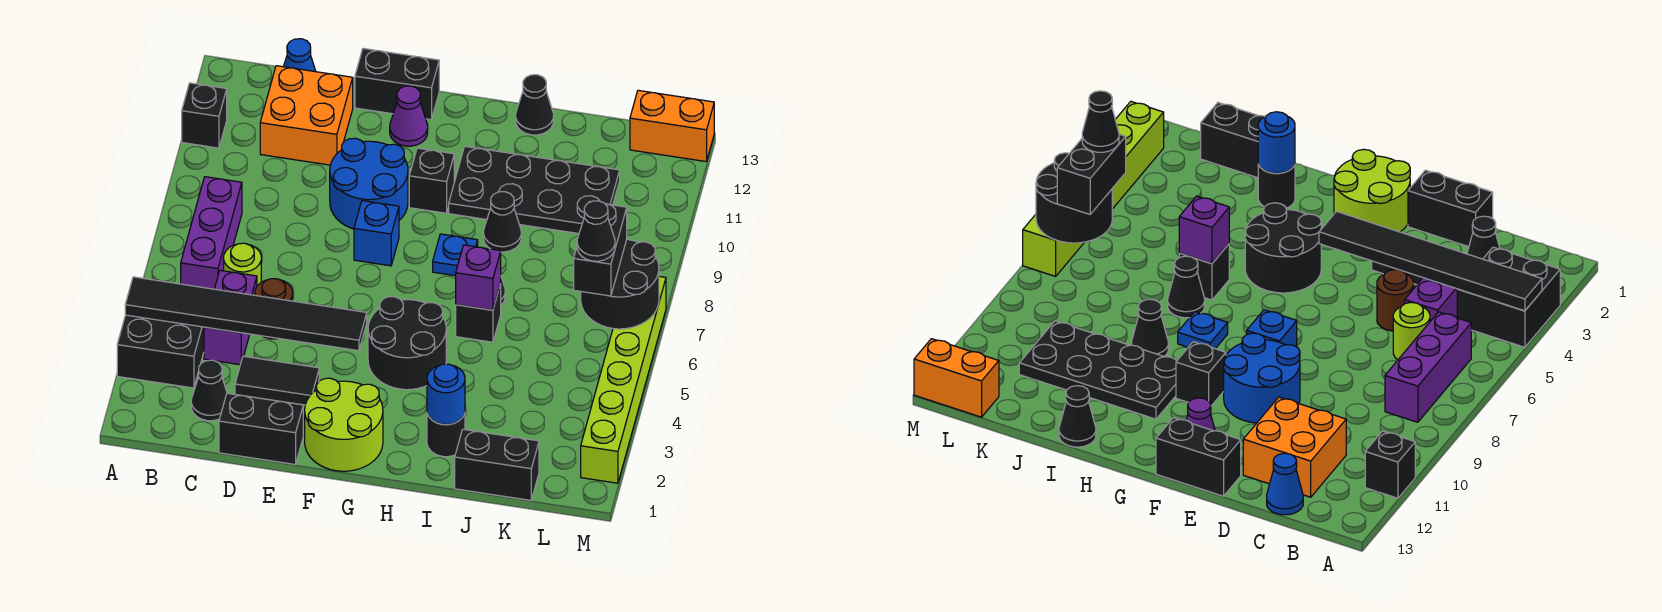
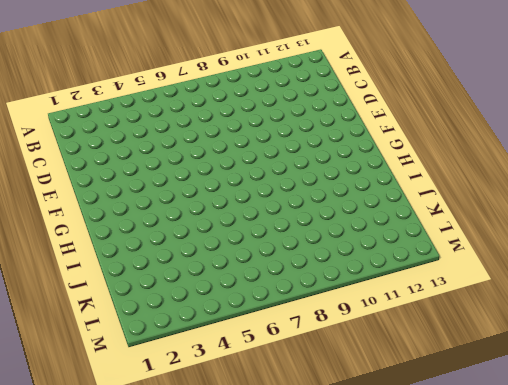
none -> black brick A3:B4 level 1
none -> black brick A11 level 1
none -> purple brick B6:B8 level 1
none -> black cone C2 level 1

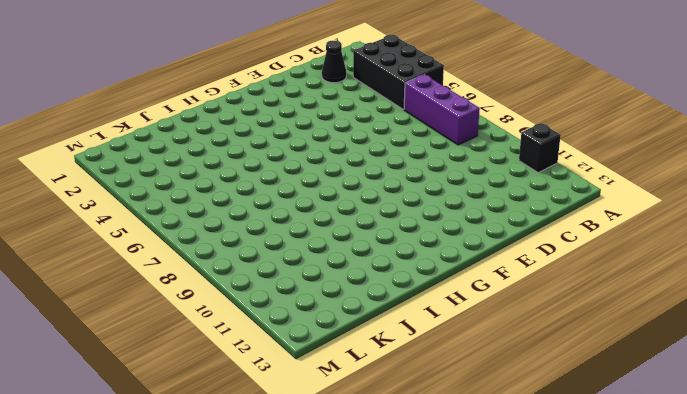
black brick A3:B5 level 1 -> black brick A3:B4 level 1
none -> purple brick C4:C5 level 1
none -> lime round brick C6 level 1
none -> orange brick C11:D12 level 1
none -> blue cone C13 level 1

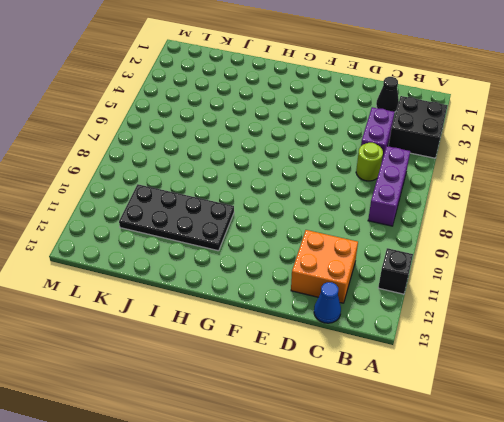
none -> black brick D1:E1 level 1
none -> black tile D3:E3 level 1
none -> brown round brick D5 level 1
none -> blue round brick E9:F10 level 1

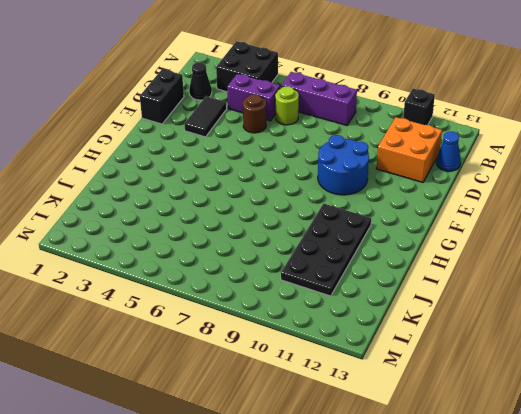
none -> black brick E13:F13 level 1
none -> lime round brick F1:G2 level 1
none -> blue brick F8 level 1
none -> purple cone F12 level 1

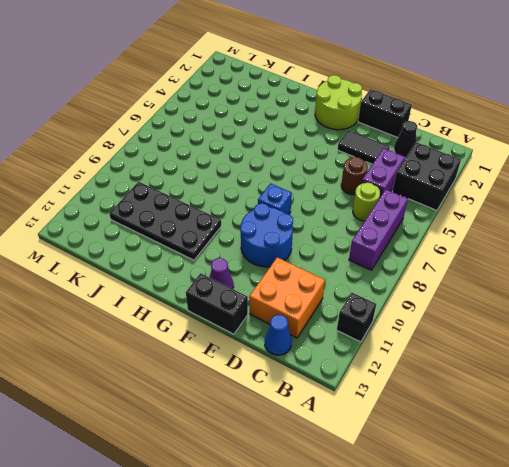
none -> black round brick G4:H5 level 1
none -> black brick G10 level 1
none -> blue plate H8 level 1
none -> black round brick I2 level 1

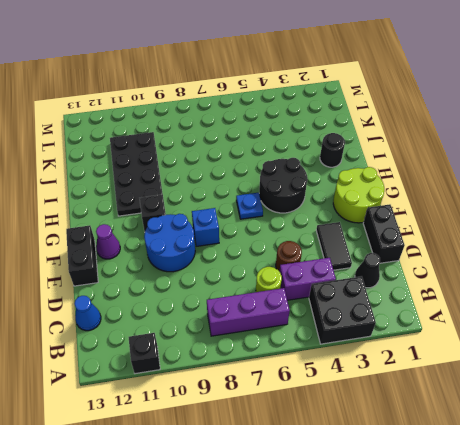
blue plate G6 level 1 -> blue plate H8 level 1
none -> orange brick C11:D12 level 1
none -> black brick I6 level 1
none -> black cone I7 level 1
none -> black cone I9 level 1

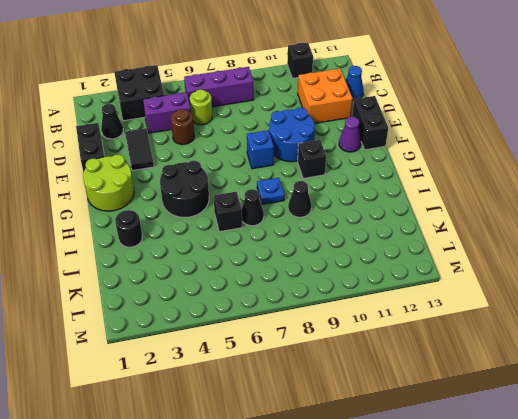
none -> black plate H10:K11 level 1
none -> black cone I13 level 1
none -> black brick J1:K1 level 1
none -> orange brick L13:M13 level 1

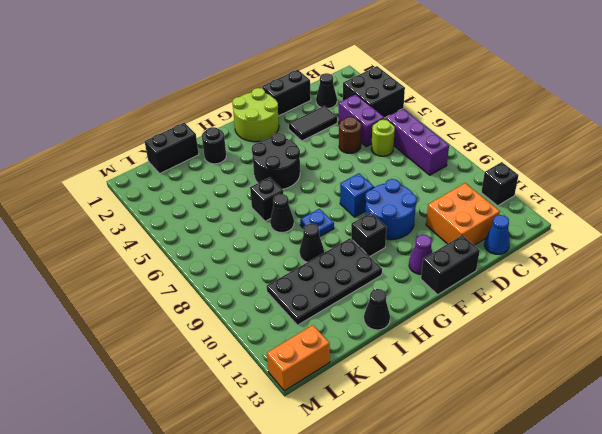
none -> lime brick M2:M7 level 1
none -> black tile A4:F4 level 2
none -> blue round brick I2 level 2
none -> purple brick I6 level 2

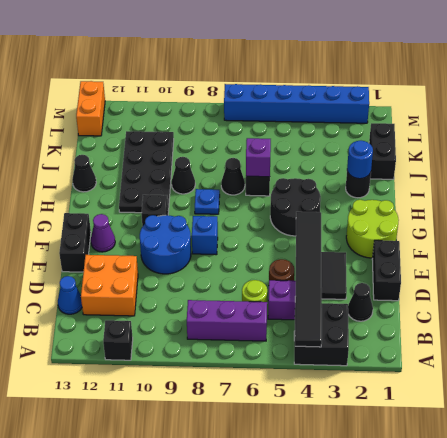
blue brick M2:M7 level 1 -> lime brick M2:M7 level 1
none -> black round brick L6:M7 level 2
none -> black brick L6:L7 level 3
none -> black cone L6 level 4

